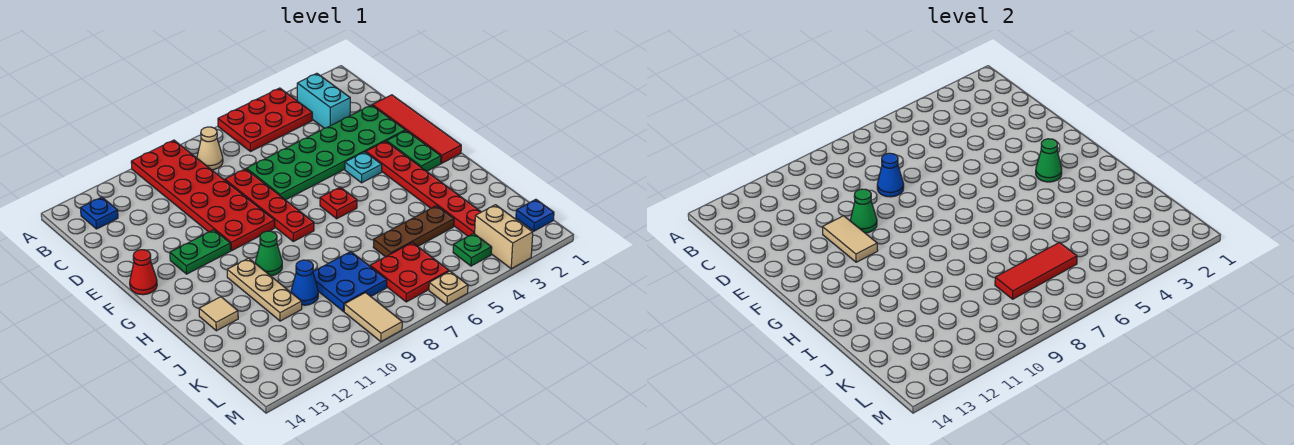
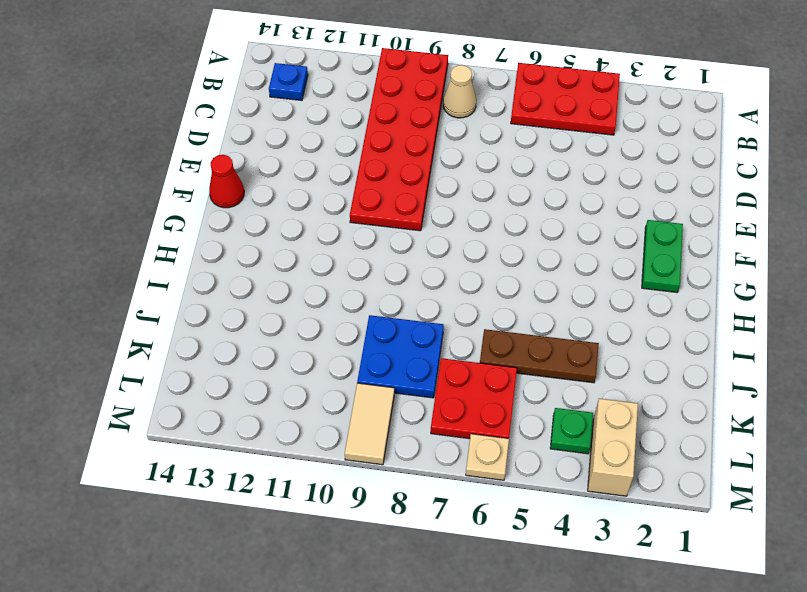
none -> cyan brick B3:C3 level 1
none -> red tile D1:G1 level 1
none -> green plate D2:E7 level 1
none -> red plate D8:G8 level 1

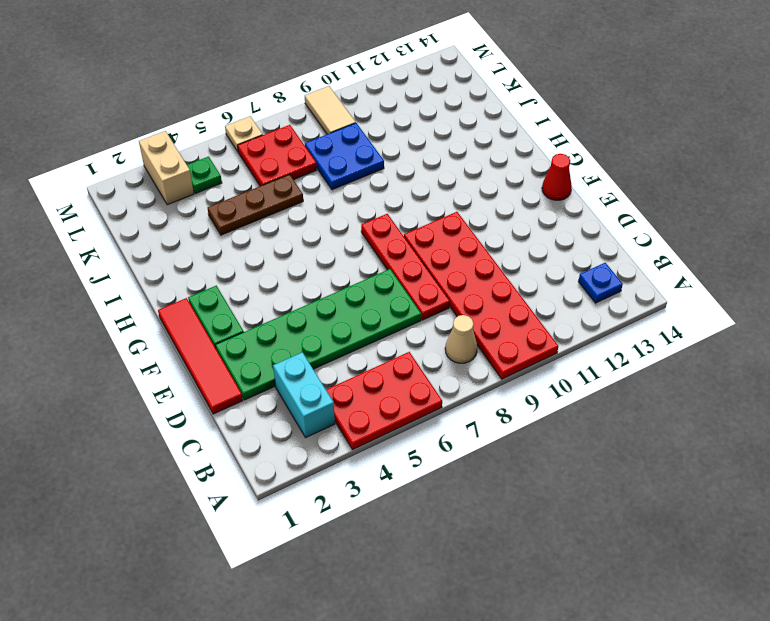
none -> red plate F3:K3 level 1
none -> cyan plate F4 level 1
none -> green plate F11:F12 level 1
none -> red plate G6 level 1

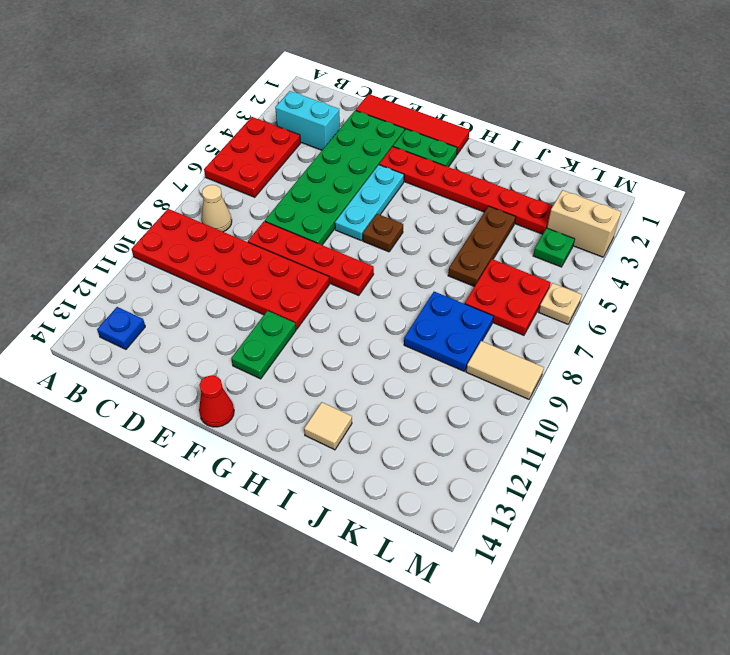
cyan plate F4:F6 level 1 -> cyan plate F4 level 1
brown plate G6 level 1 -> red plate G6 level 1
none -> green cone H10 level 1
none -> tan plate H11:J11 level 1
none -> blue cone J10 level 1
none -> blue plate L1 level 1

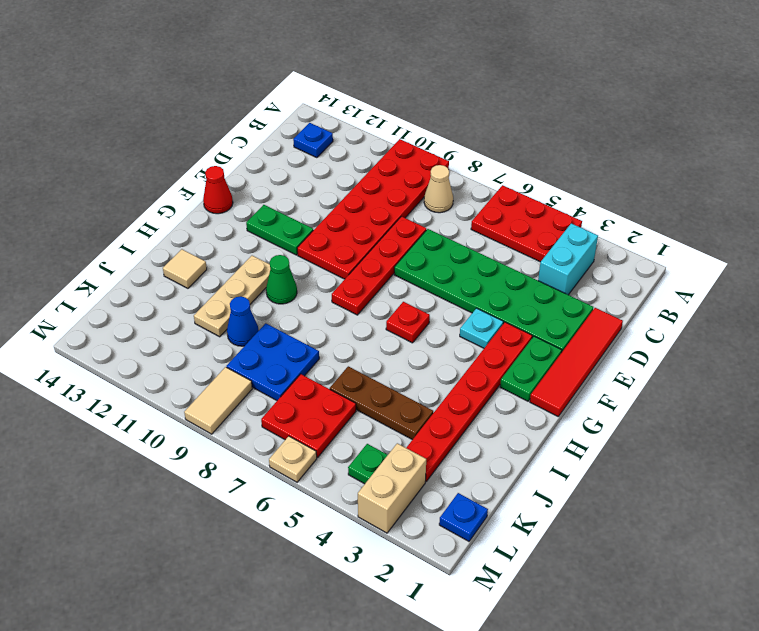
none -> blue cone D8 level 2
none -> green cone E10 level 2
none -> tan tile E11:F11 level 2
none -> green cone G3 level 2

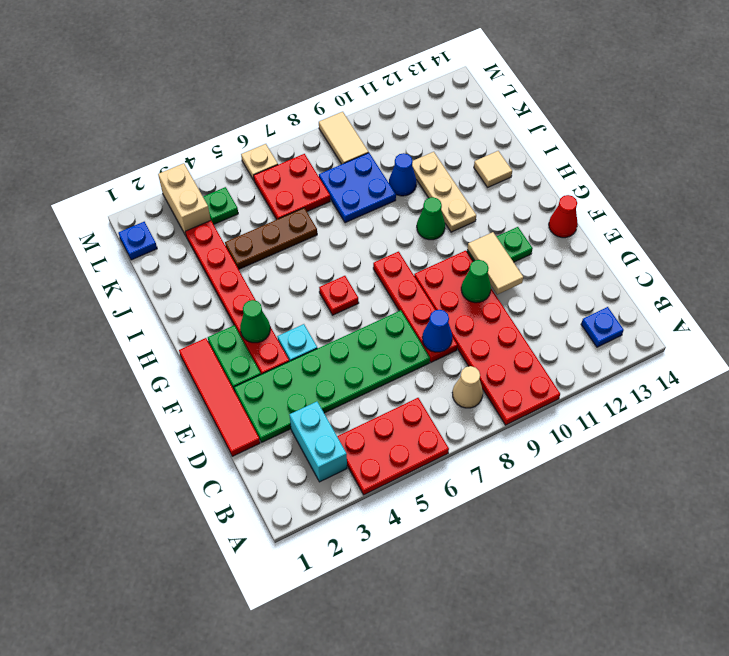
none -> red tile K6:K8 level 2

